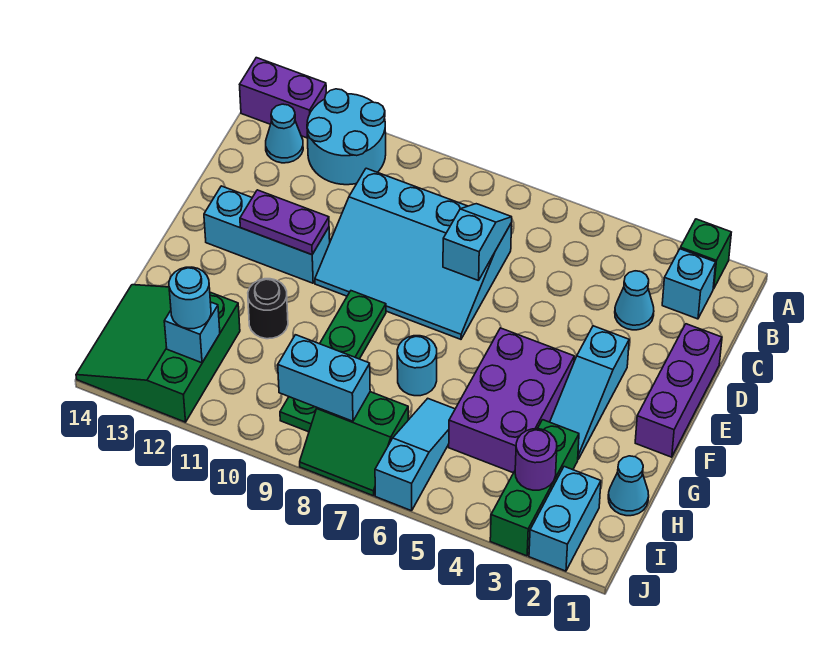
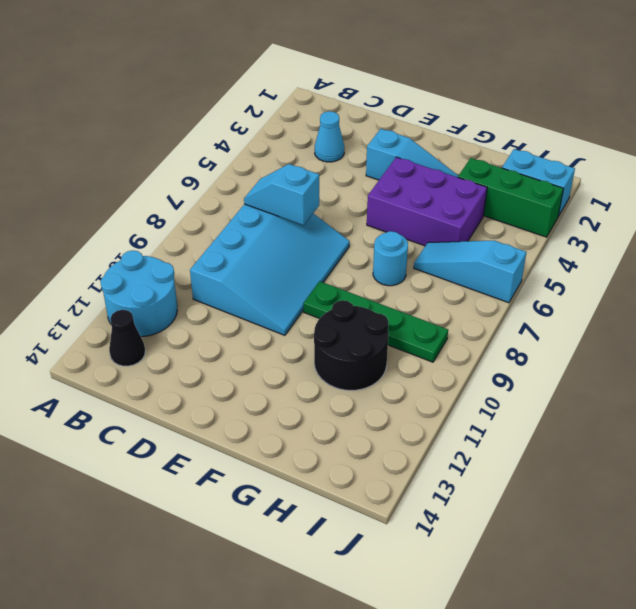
black cone B13 level 1 -> cyan cone B13 level 1
black round brick G10:H11 level 1 -> black round brick G11 level 1
none -> green brick A2 level 1
none -> purple brick A13:A14 level 1
none -> cyan brick B2 level 1

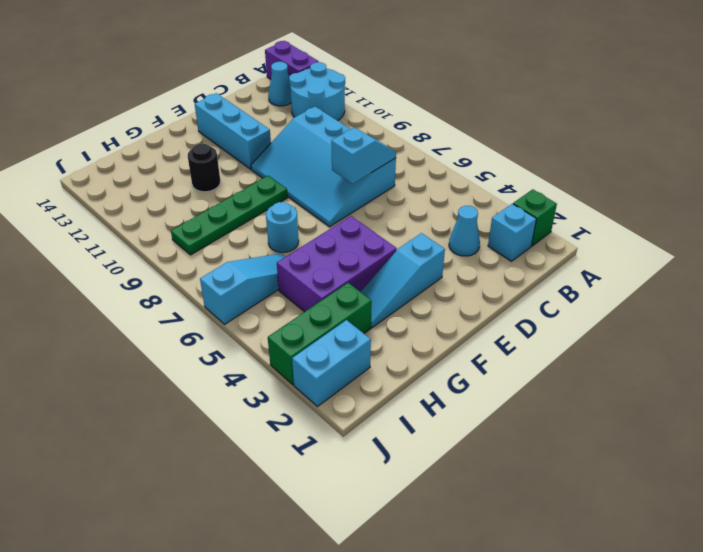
none -> purple brick D1:F1 level 1
none -> cyan cone H1 level 1
none -> green slope H12:J14 level 1 top 12

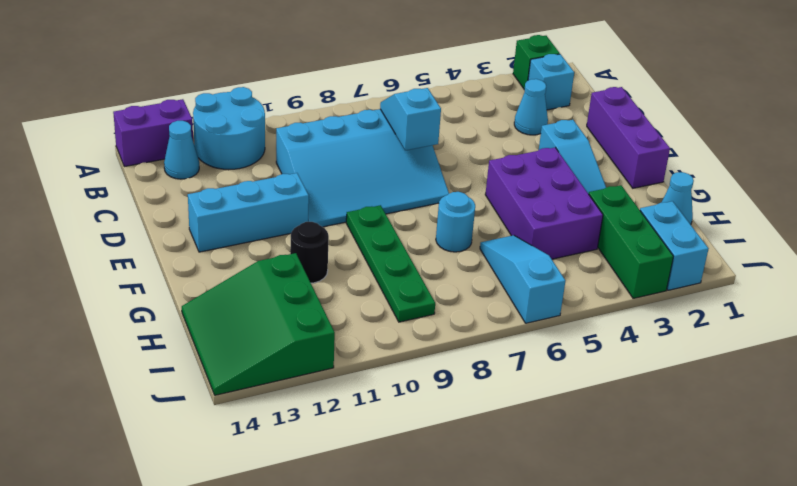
none -> green slope I7:J8 level 1 top I
none -> purple plate E11:E12 level 2
none -> purple round brick I3 level 2

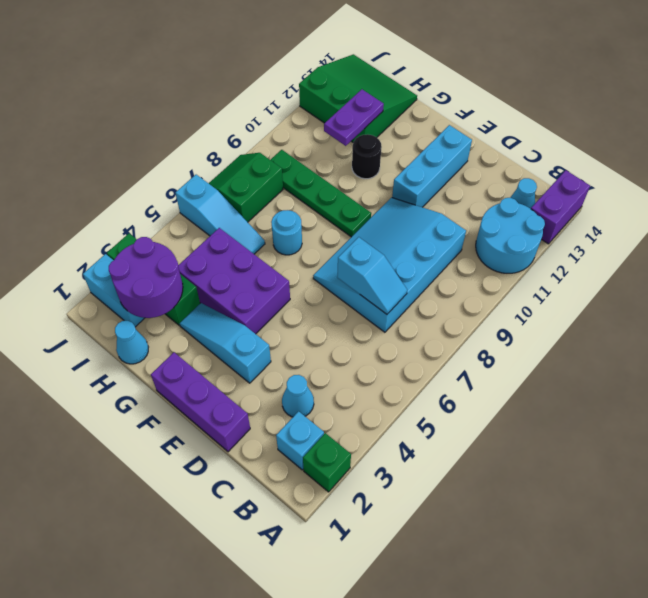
purple round brick H2:I3 level 2 -> purple round brick I3 level 2
purple plate H11:H12 level 2 -> purple plate E11:E12 level 2
none -> cyan brick I8:I9 level 2
none -> cyan brick I12 level 2
none -> cyan round brick I12 level 3

